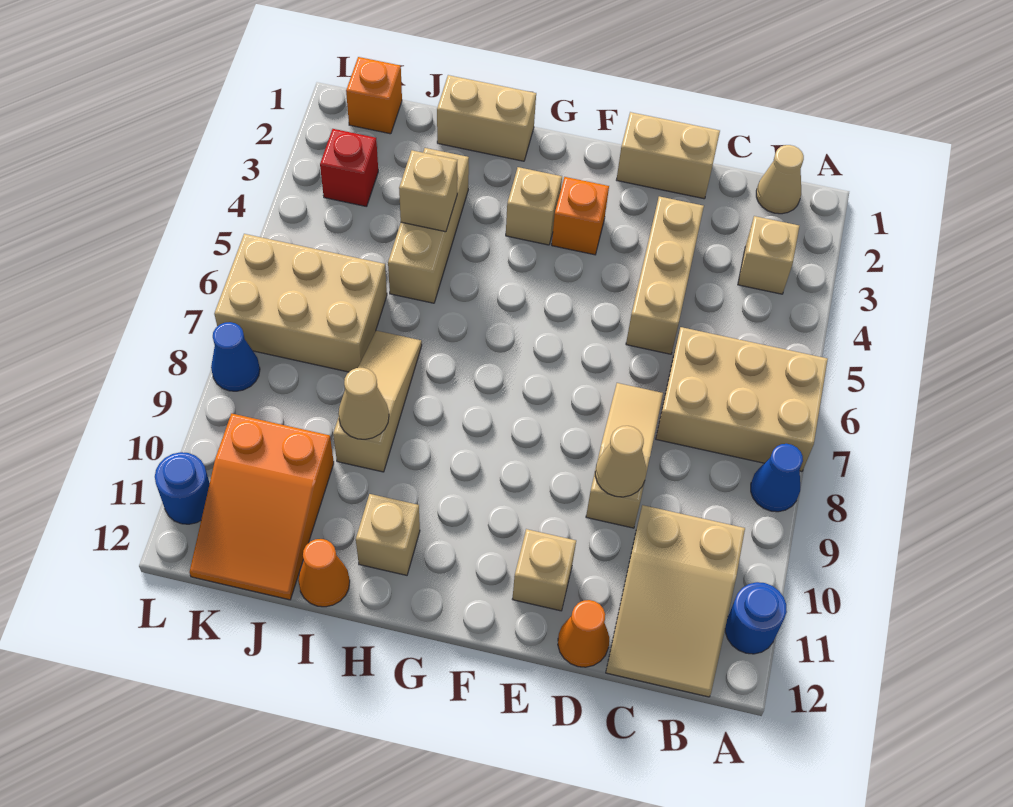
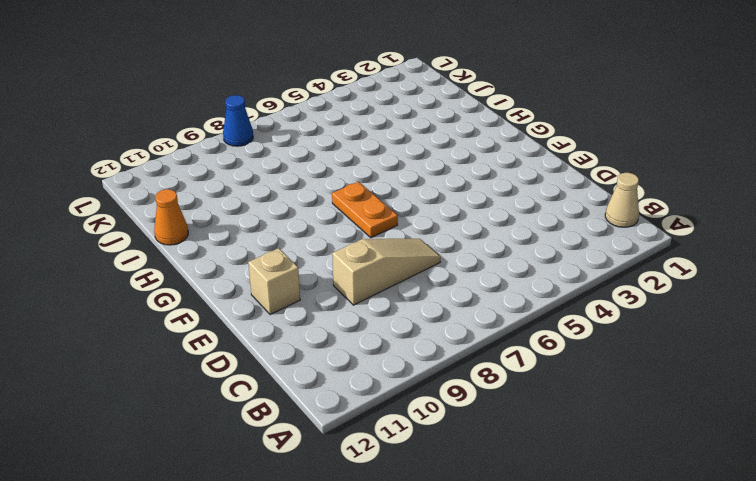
orange plate F7:G7 level 1 -> none
none -> tan brick A6:C7 level 1
none -> blue cone A8 level 1
none -> blue round brick A11 level 1

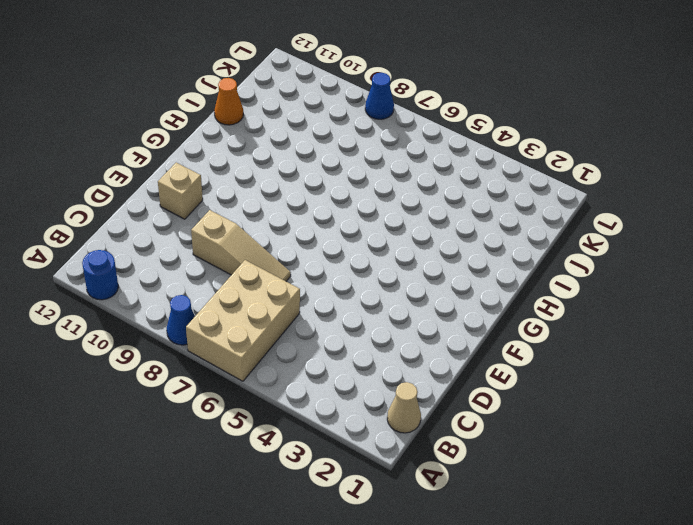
none -> tan brick B3 level 1
none -> tan slope B10:C12 level 1 top 10
none -> tan brick D1:E1 level 1

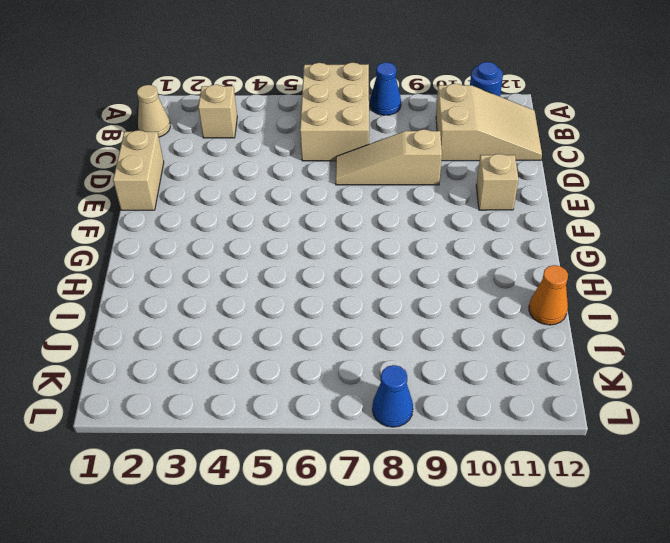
none -> tan brick D3:D5 level 1
none -> orange cone D12 level 1
none -> orange brick F3 level 1

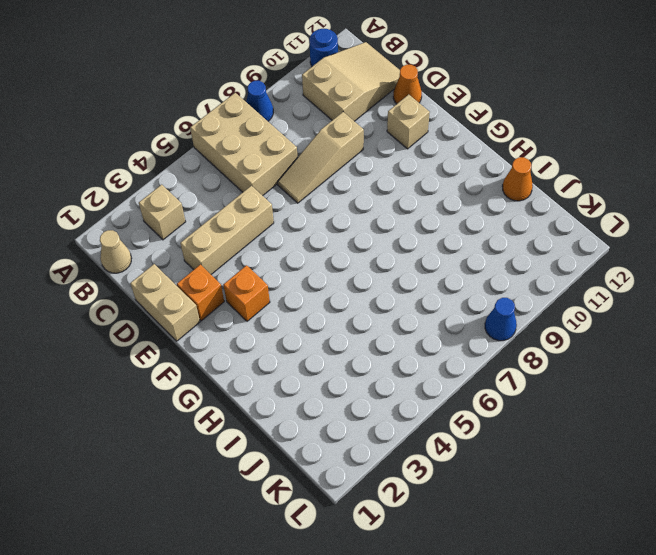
orange brick E2 level 1 -> orange brick K1 level 1
none -> tan brick G3 level 1
none -> tan brick H1:I1 level 1
none -> tan brick H11 level 1

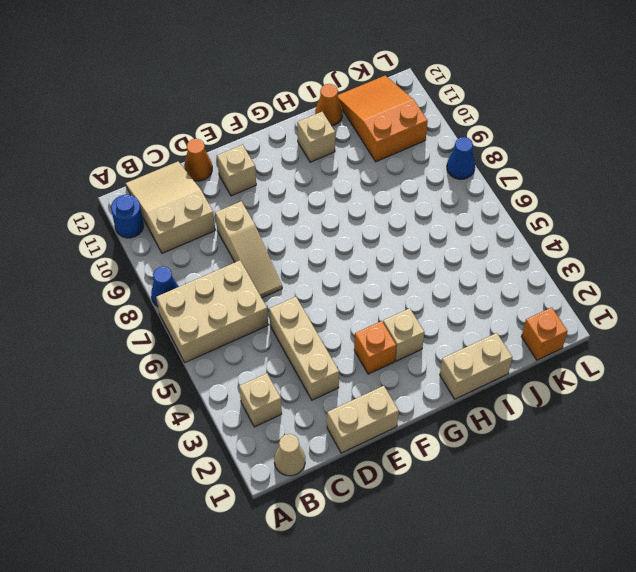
none -> tan brick I3:I5 level 1
none -> tan slope I7:I9 level 1 top 9
none -> tan brick J6:L7 level 1

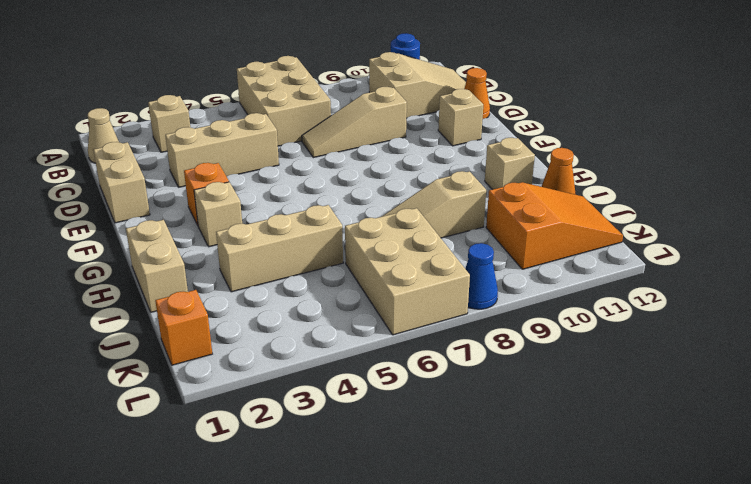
none -> blue cone A8 level 1
none -> red brick K3 level 1
none -> blue round brick L11 level 1

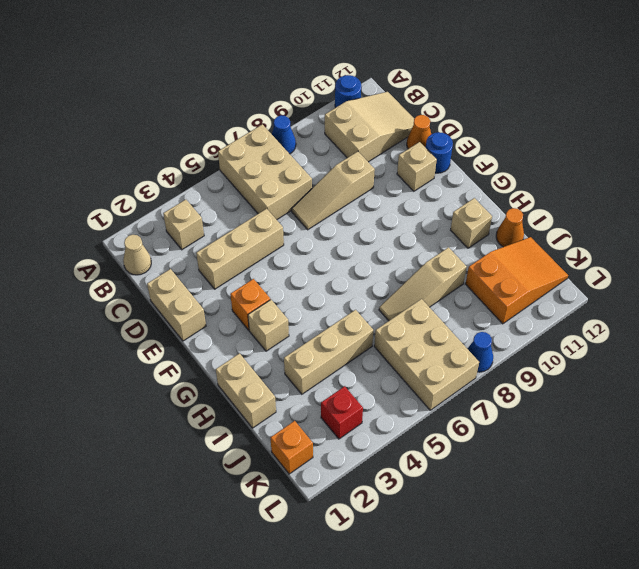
blue round brick E12 level 1 -> blue round brick L11 level 1
none -> tan cone D9 level 2
none -> tan brick I4 level 2
none -> tan cone I9 level 2

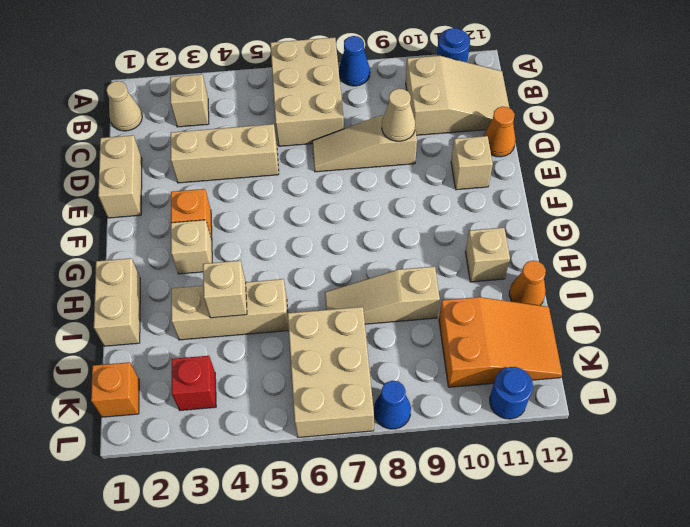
none -> tan cone I9 level 2

